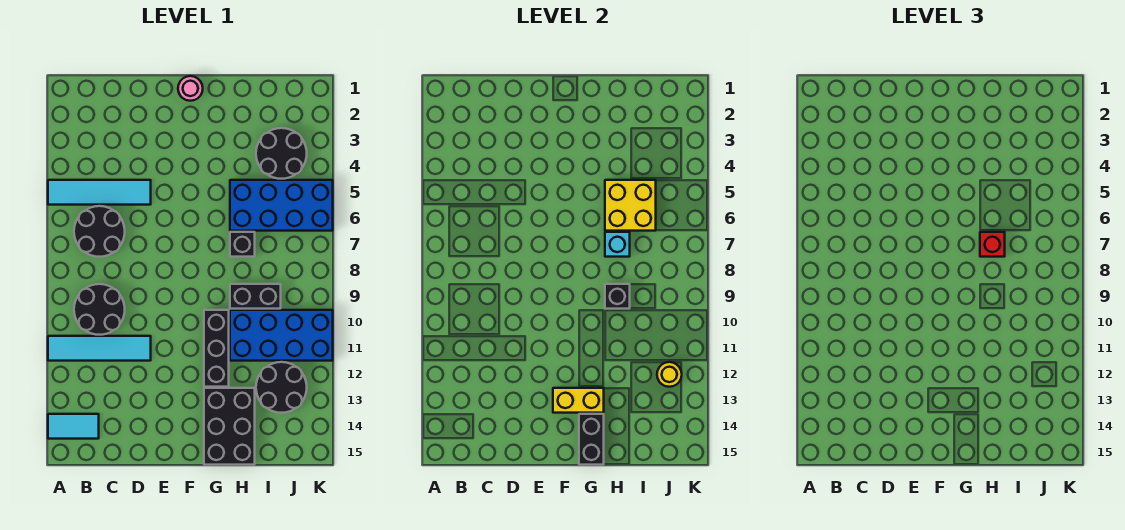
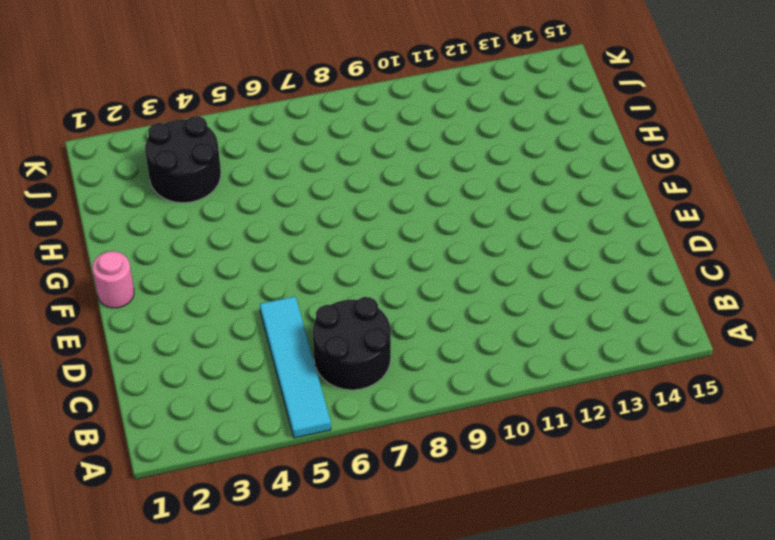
none -> cyan tile A11:D11 level 1
none -> cyan tile A14:B14 level 1
none -> black round brick B9:C10 level 1

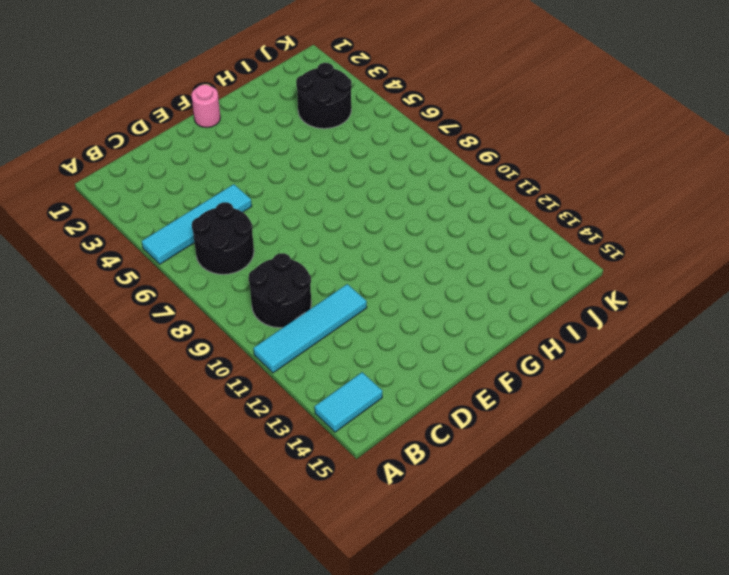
none -> black brick G10:G12 level 1
none -> black brick G13:H15 level 1
none -> blue brick H5:K6 level 1

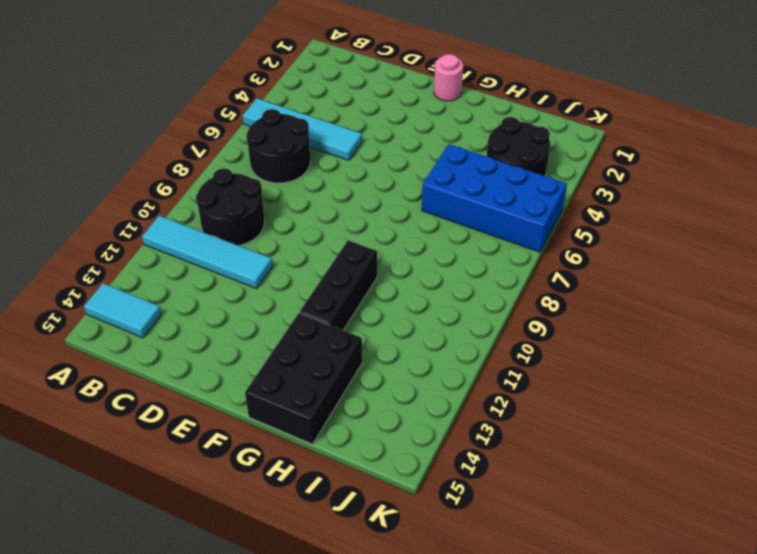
none -> black brick H7 level 1
none -> black brick H9:I9 level 1
none -> blue brick H10:K11 level 1

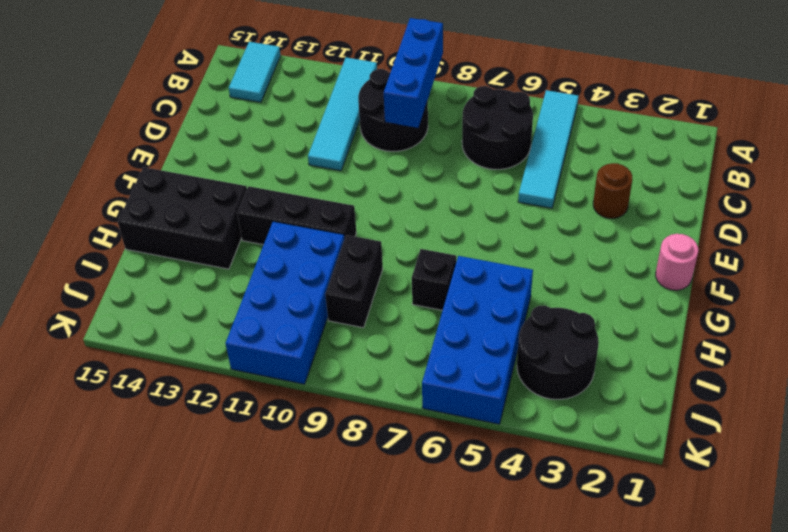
blue brick A9:C9 level 2 -> none
brown round brick D3 level 1 -> none
none -> black round brick I12:J13 level 1
none -> yellow brick F13:G13 level 2
none -> black brick G14:G15 level 2

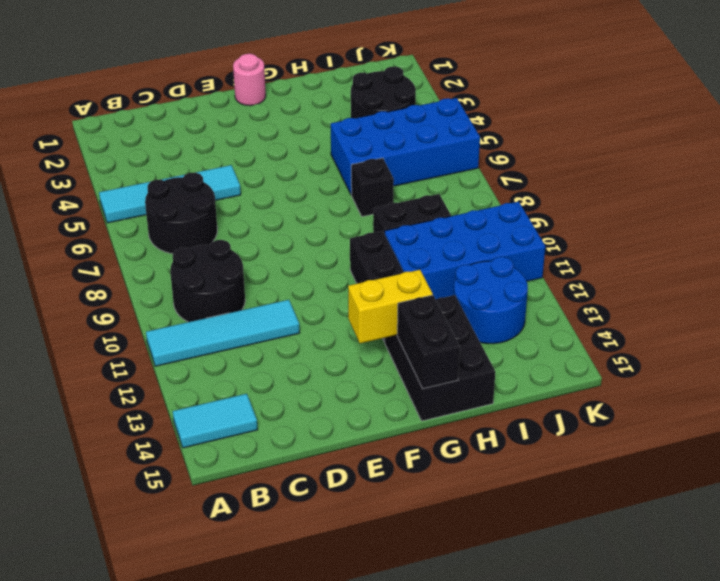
blue round brick I12:J13 level 1 -> black round brick I12:J13 level 1
none -> yellow brick H5:I6 level 2
none -> cyan brick H7 level 2
none -> black brick H9 level 2

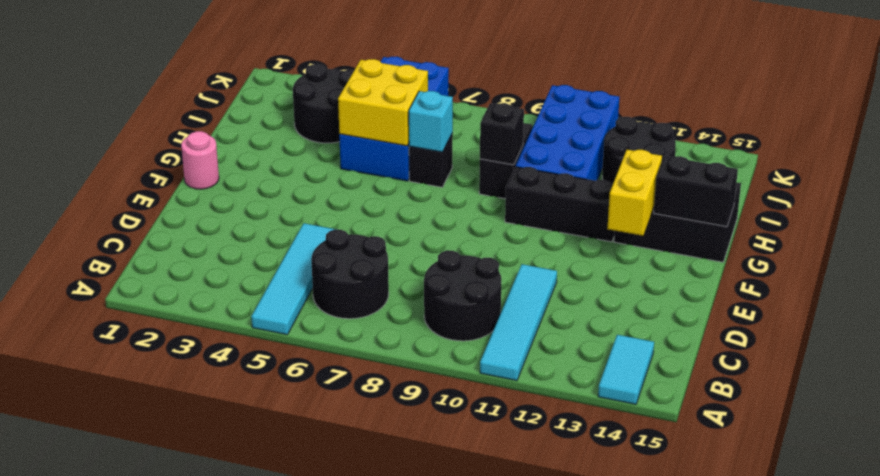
none -> yellow round brick J12 level 2
none -> red brick H7 level 3

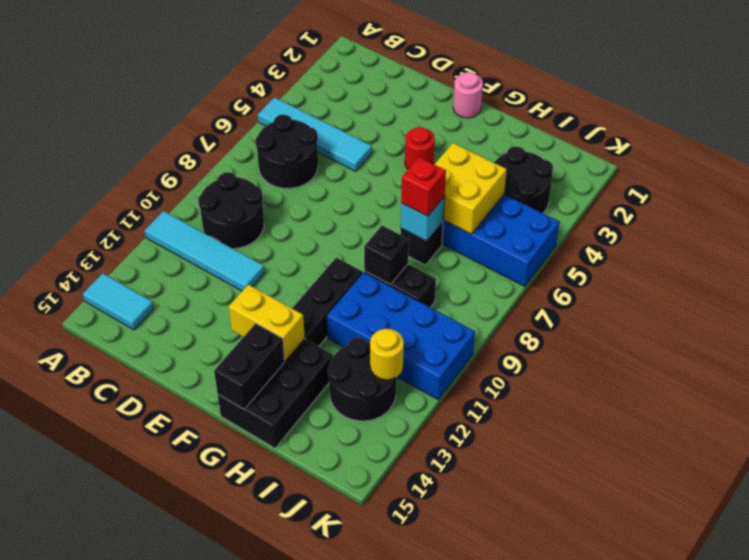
red round brick F4 level 1 -> none

